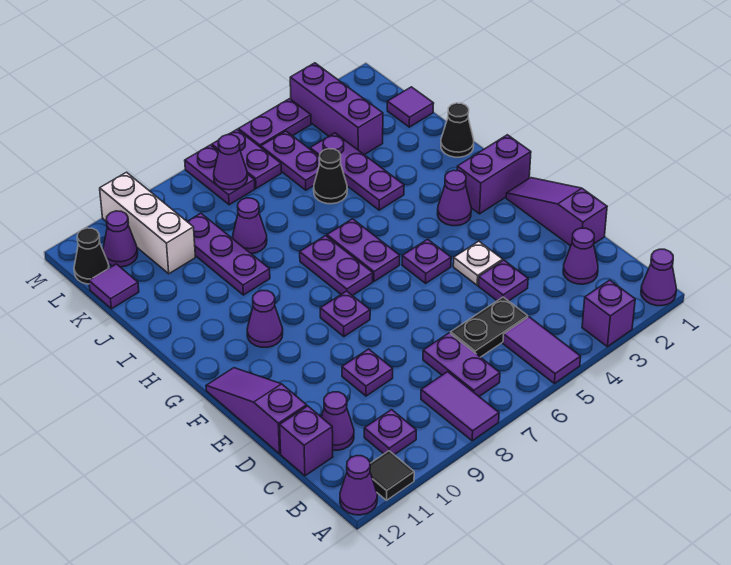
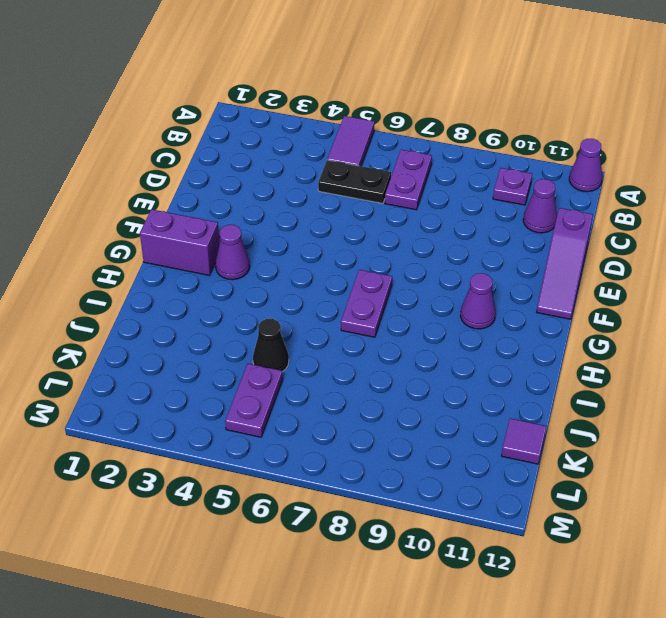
none -> purple cone A1 level 1
none -> purple brick A3 level 1
none -> purple tile A8:B8 level 1
none -> black tile A11 level 1

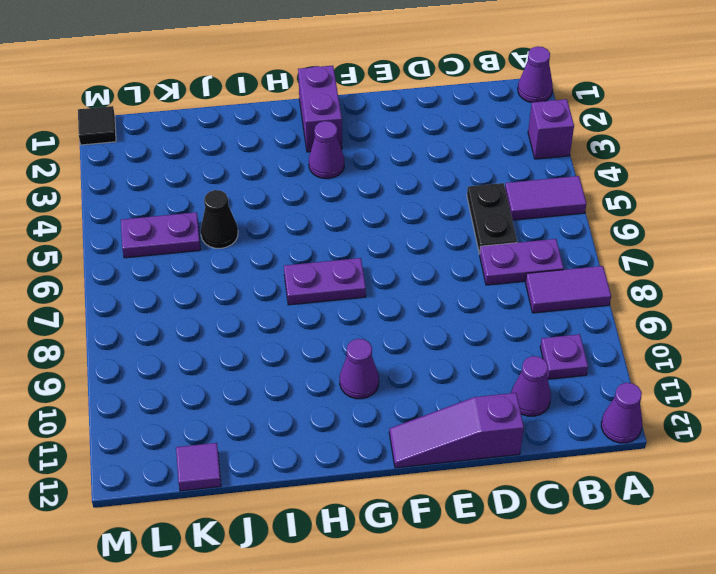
black tile M1 level 1 -> black tile A11 level 1
none -> purple cone C2 level 1
none -> purple brick C12 level 1
none -> purple slope D1:F1 level 1 top D
none -> purple plate D4 level 1

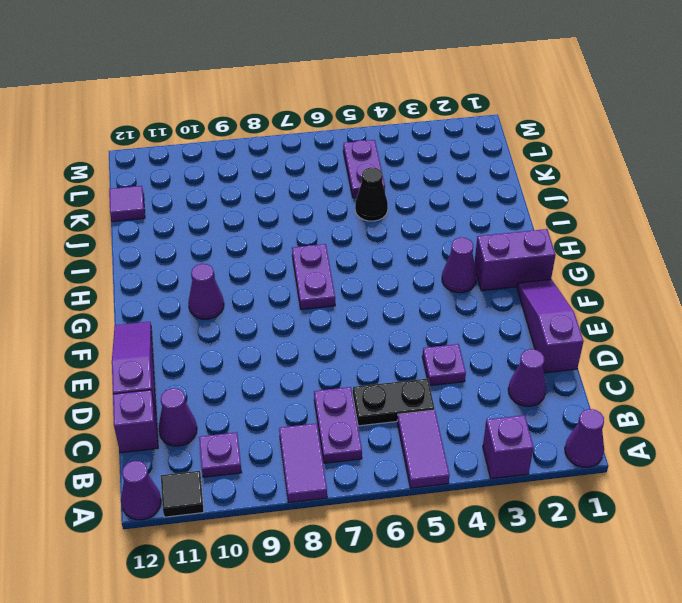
none -> purple plate D9 level 1
none -> white plate E4 level 1
none -> purple plate F5 level 1
none -> purple plate F8 level 1

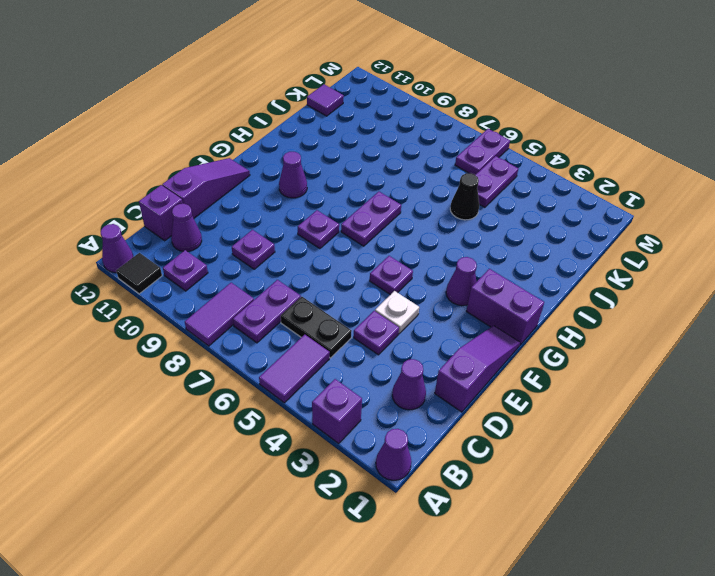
none -> purple plate G6:H6 level 1
none -> black cone I1 level 1
none -> purple plate I4:K4 level 1
none -> purple plate I9:K9 level 1

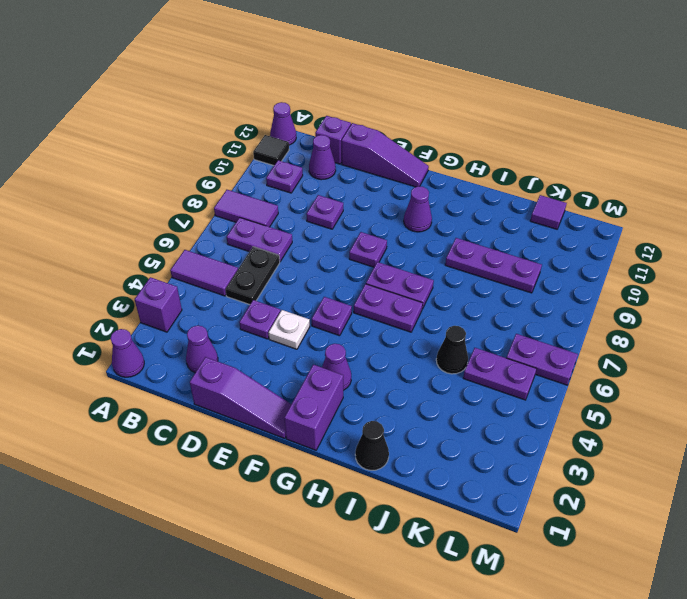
none -> purple plate I4:K4 level 1
none -> purple cone J8 level 1
none -> purple tile K1 level 1
none -> purple brick K3:M3 level 1

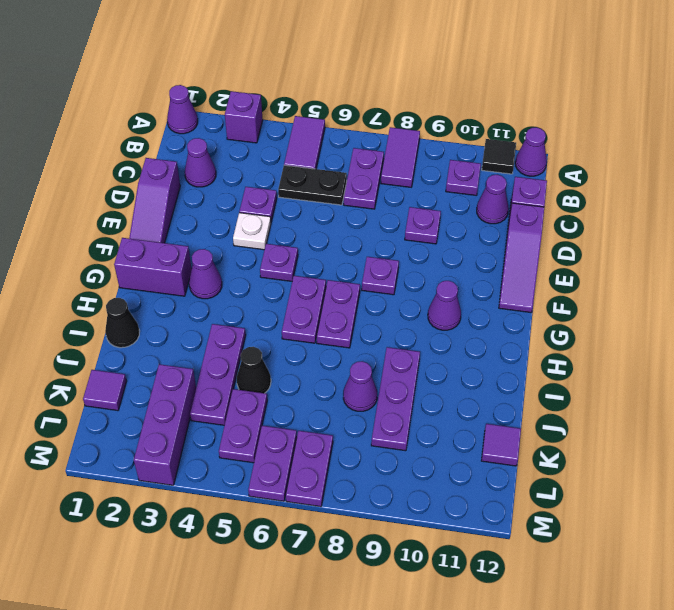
none -> white brick K10:M10 level 1
none -> purple cone L11 level 1
none -> black cone L12 level 1
none -> purple plate M4:M5 level 1

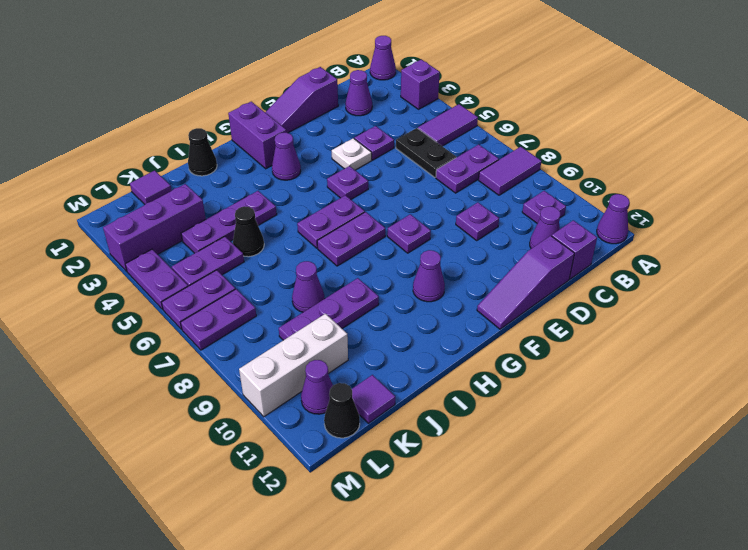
none -> black tile A11 level 1
none -> purple cone L7 level 2

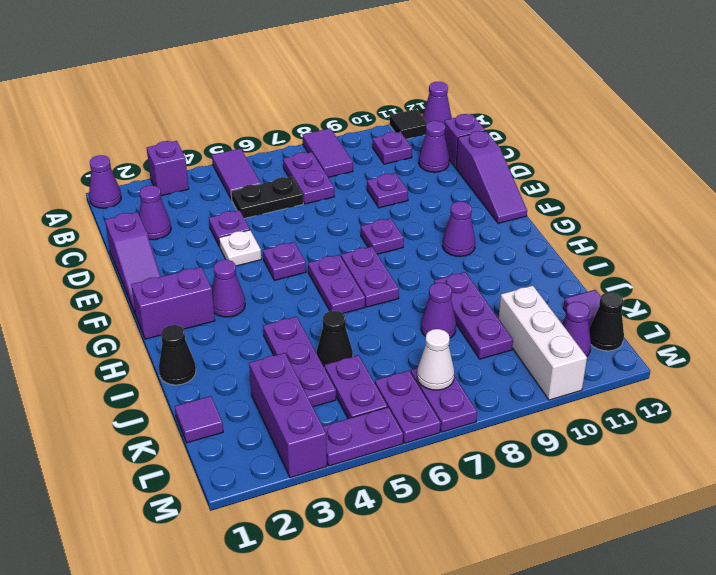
white cone L7 level 2 -> purple cone L7 level 2

